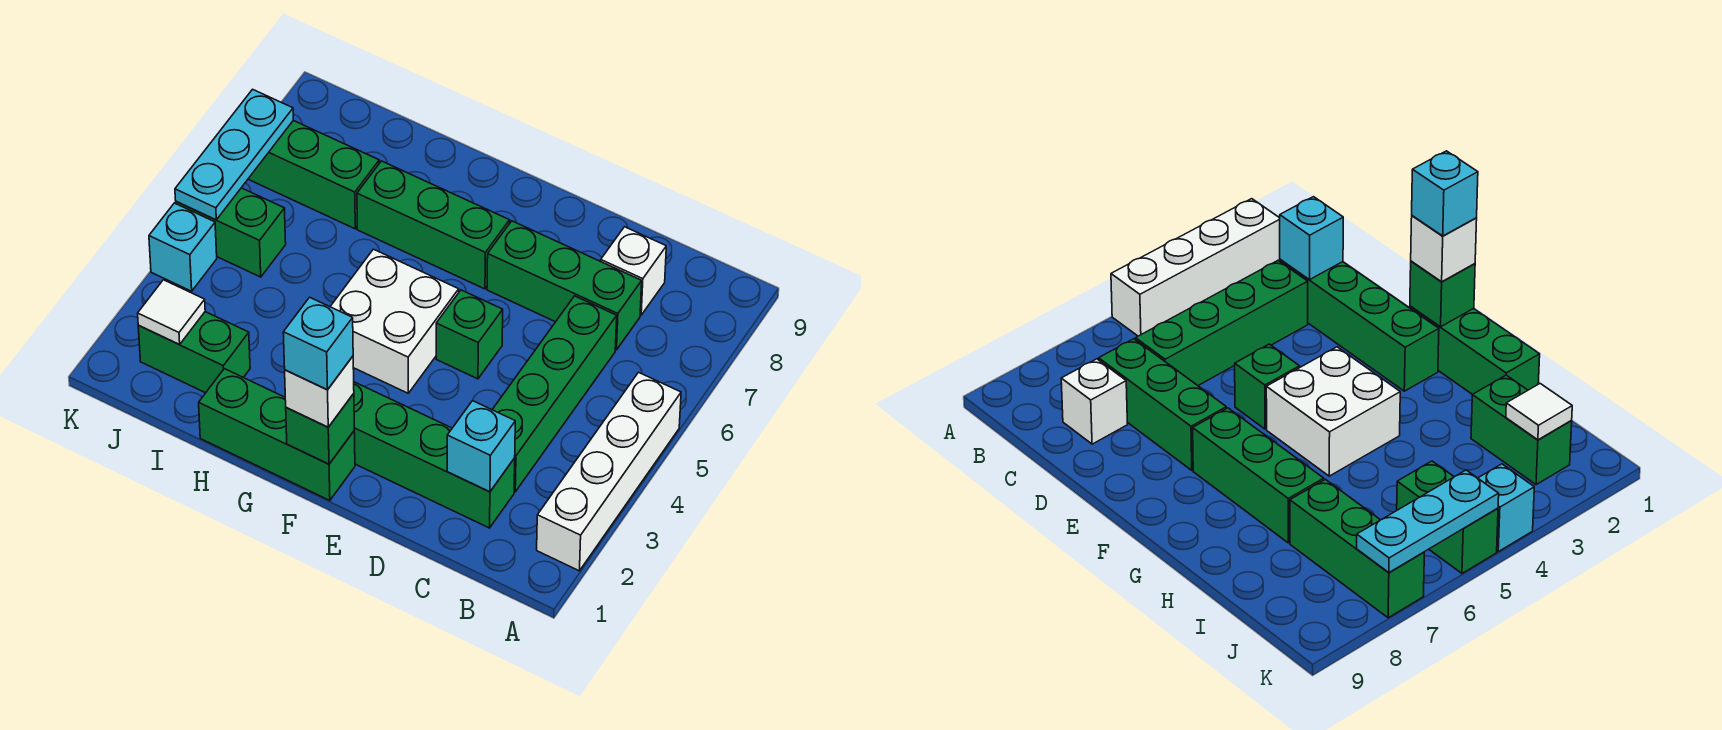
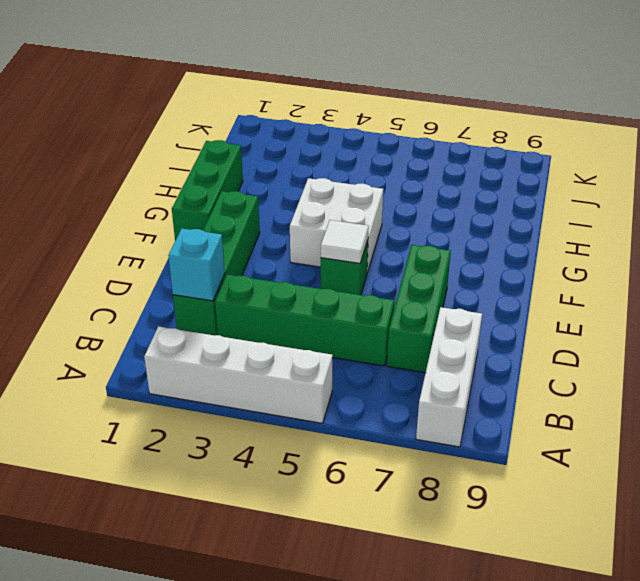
white brick A8:C8 level 1 -> white brick C8 level 1
white tile E5 level 2 -> white tile J2 level 2
none -> green brick F7:H7 level 1
none -> green brick I2:J2 level 1
none -> green brick I7:K7 level 1

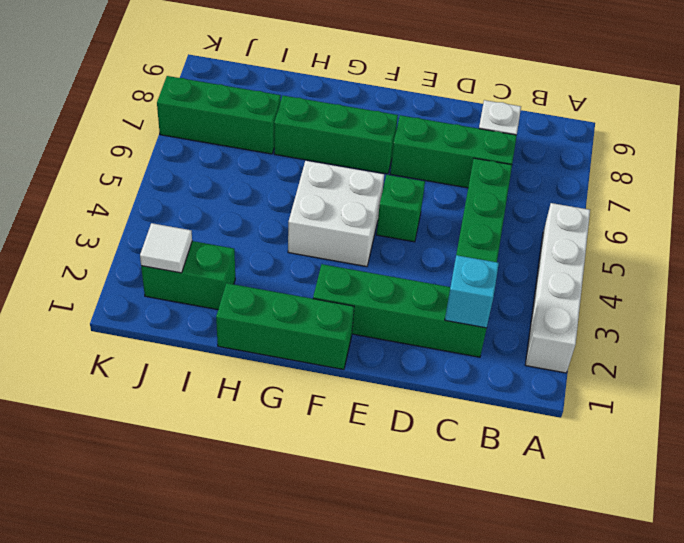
none -> green brick J5:K5 level 1
none -> cyan brick K4 level 1
none -> green brick F1 level 2

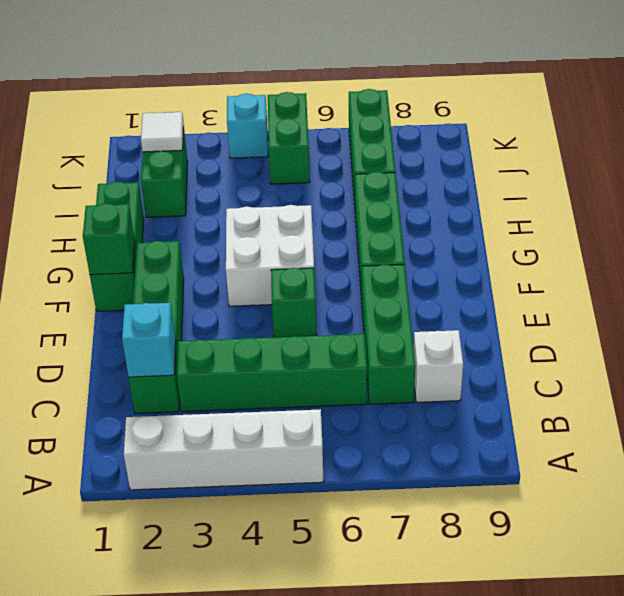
none -> cyan plate K5:K7 level 2
none -> white brick F1 level 3
none -> cyan brick F1 level 4

